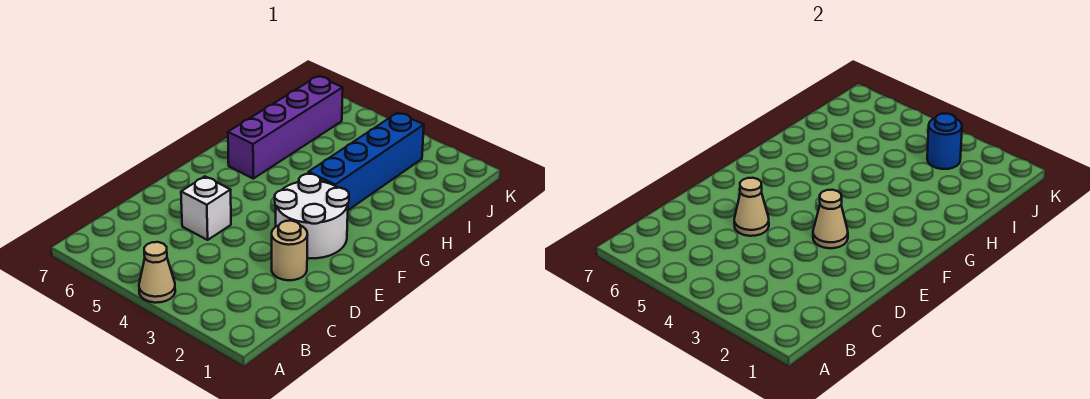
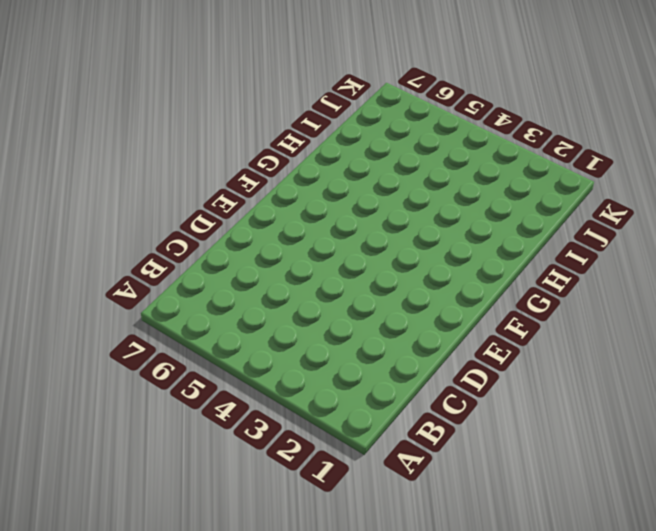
none -> tan cone A4 level 1
none -> tan round brick D2 level 1

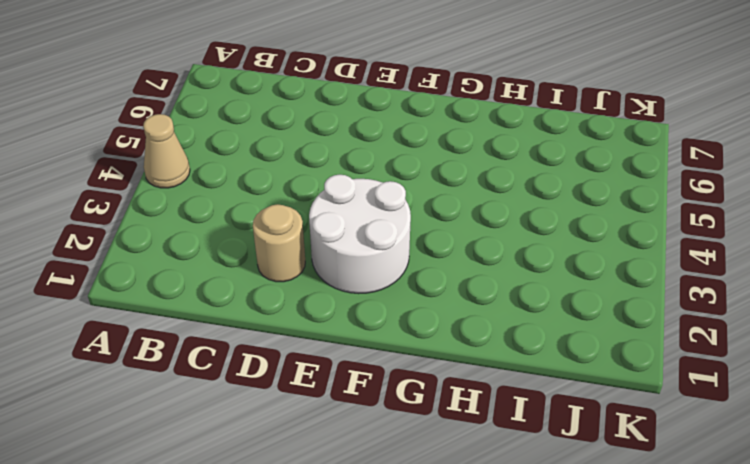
none -> white brick D5 level 1
none -> blue brick G3:J3 level 1

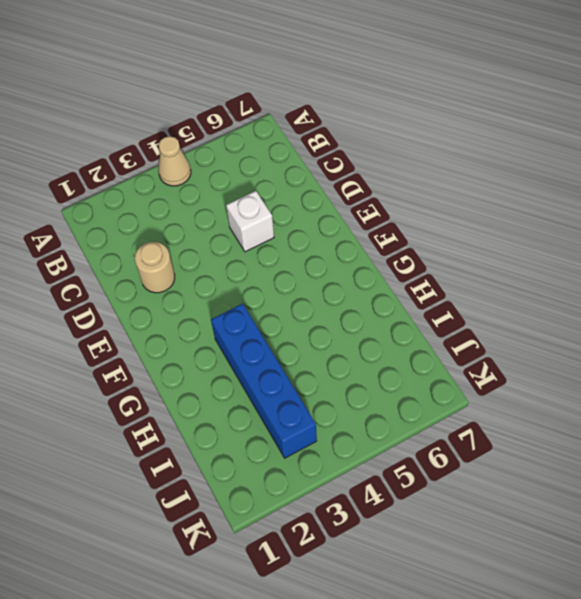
none -> white round brick E2:F3 level 1
none -> purple brick G6:J6 level 1

